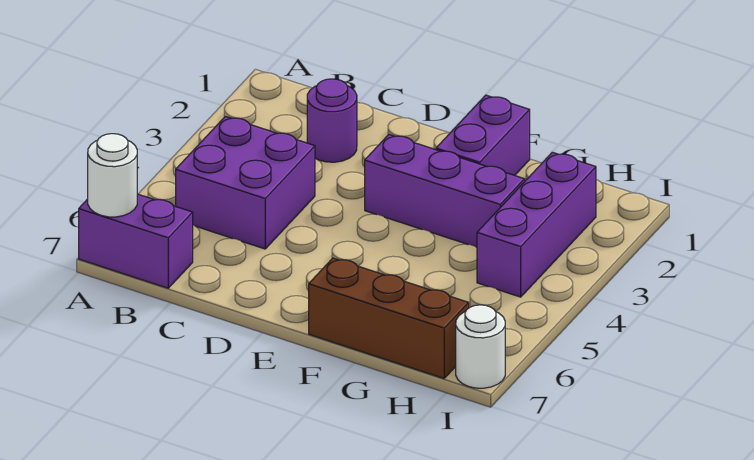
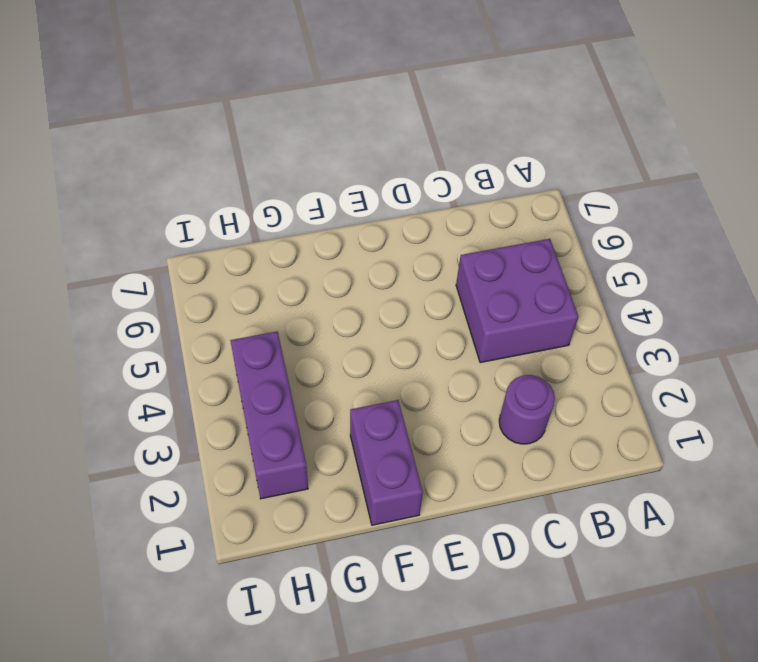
none -> purple brick A7:B7 level 1
none -> purple brick E3:G3 level 1

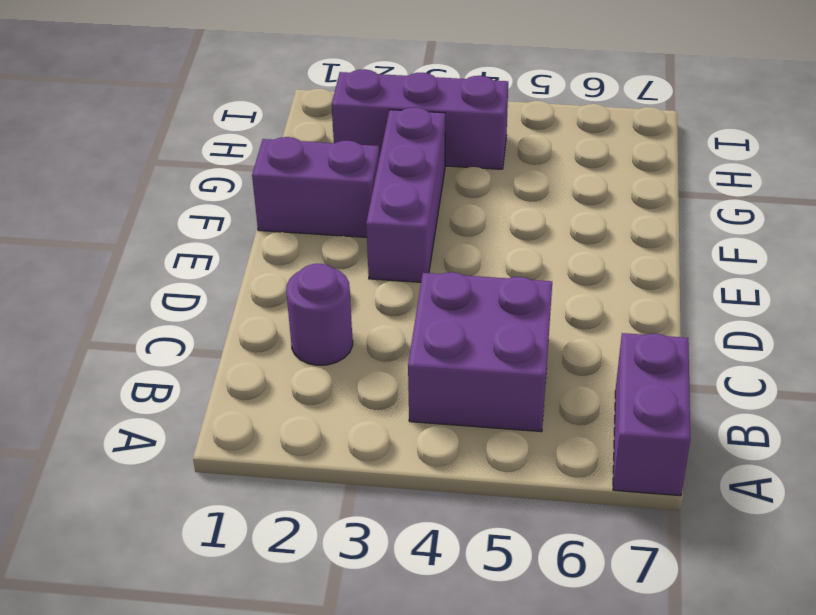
none -> brown brick F7:H7 level 1
none -> white round brick I7 level 1

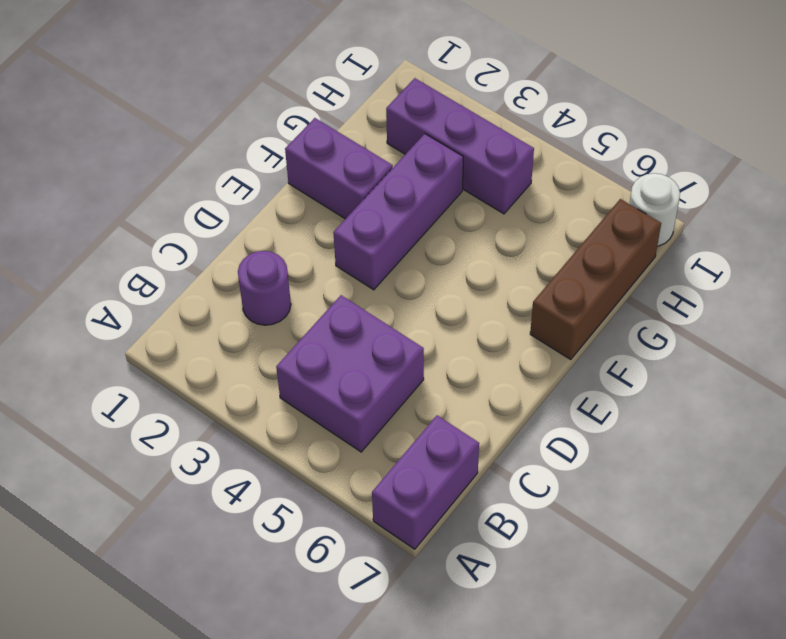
none -> white round brick A7 level 2

